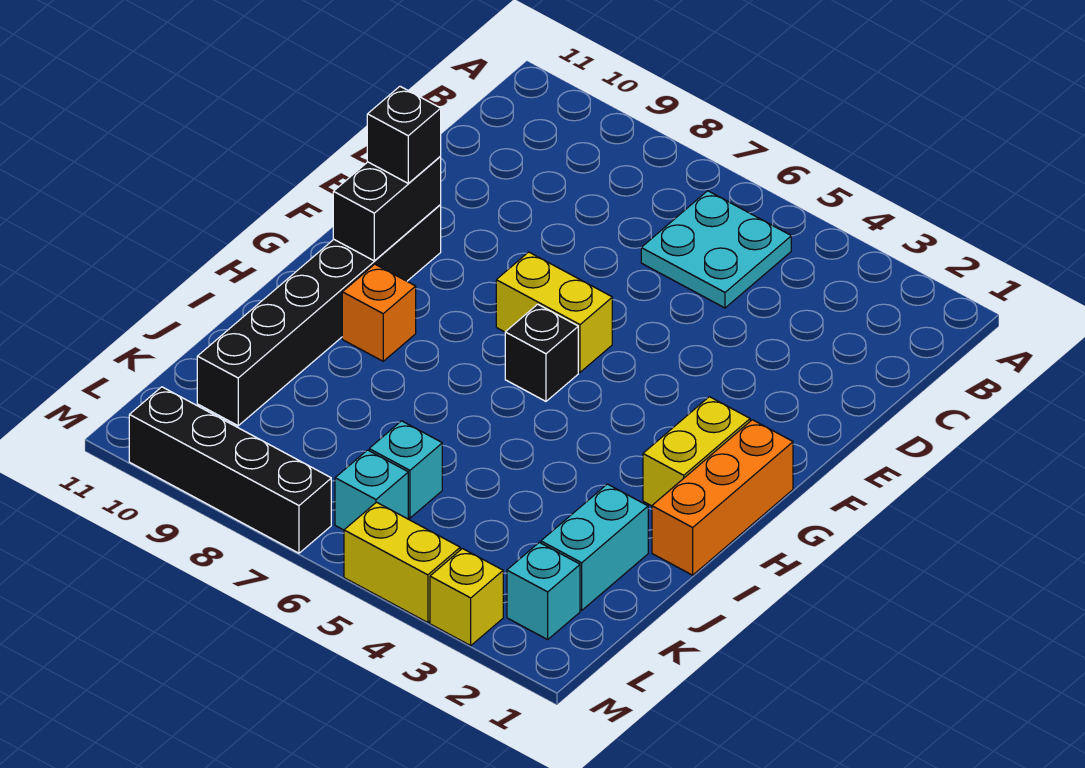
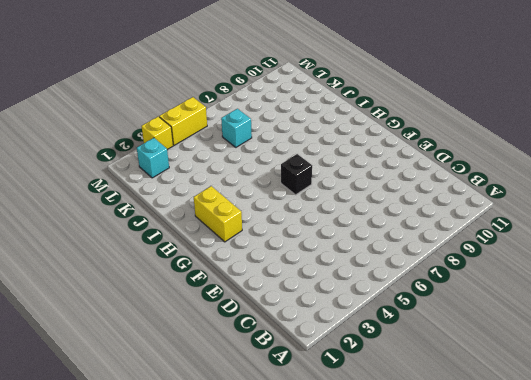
none -> cyan plate B5:C6 level 1
none -> yellow brick F6:F7 level 1
none -> black brick F10:K10 level 1

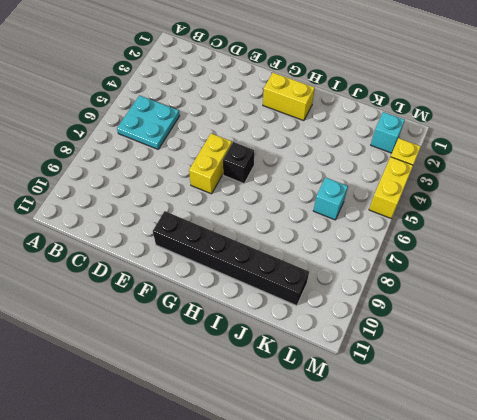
none -> orange brick G1:I1 level 1
none -> orange brick H9 level 1
none -> cyan brick J2:K2 level 1

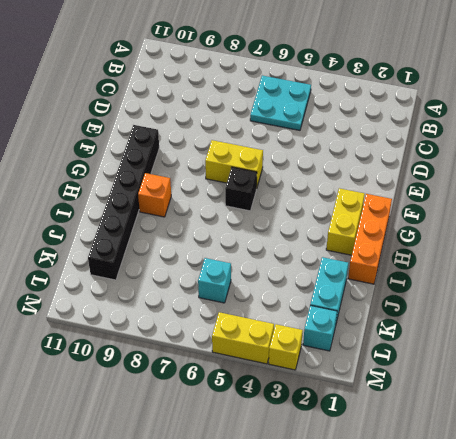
none -> cyan brick L6 level 1
none -> black brick M7:M10 level 1
none -> black brick F10:G10 level 2

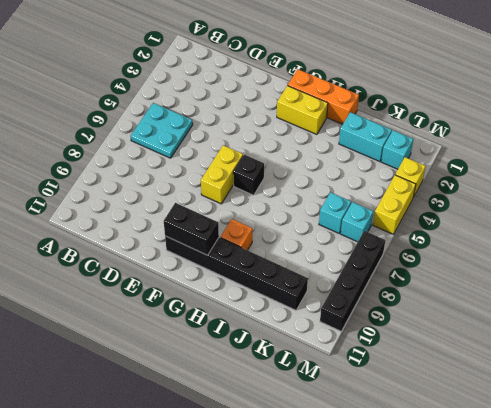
none -> black brick F10 level 3

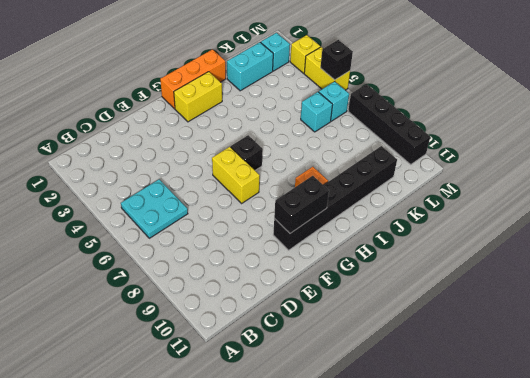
black brick M5 level 2 -> black brick F10 level 3

